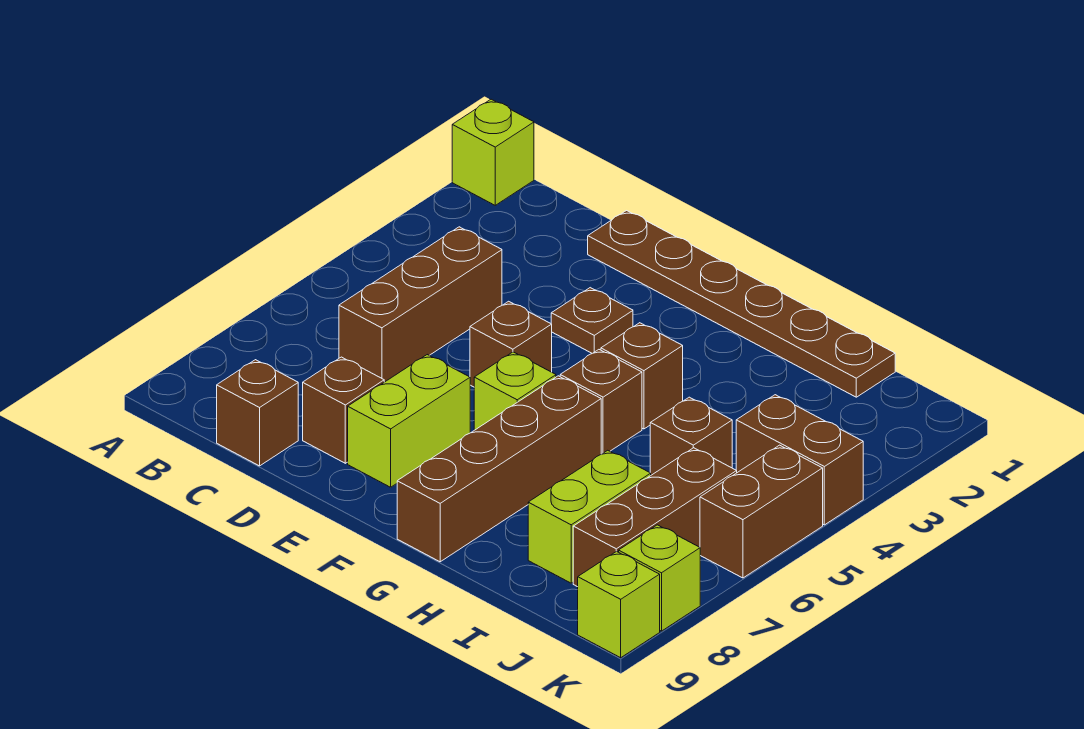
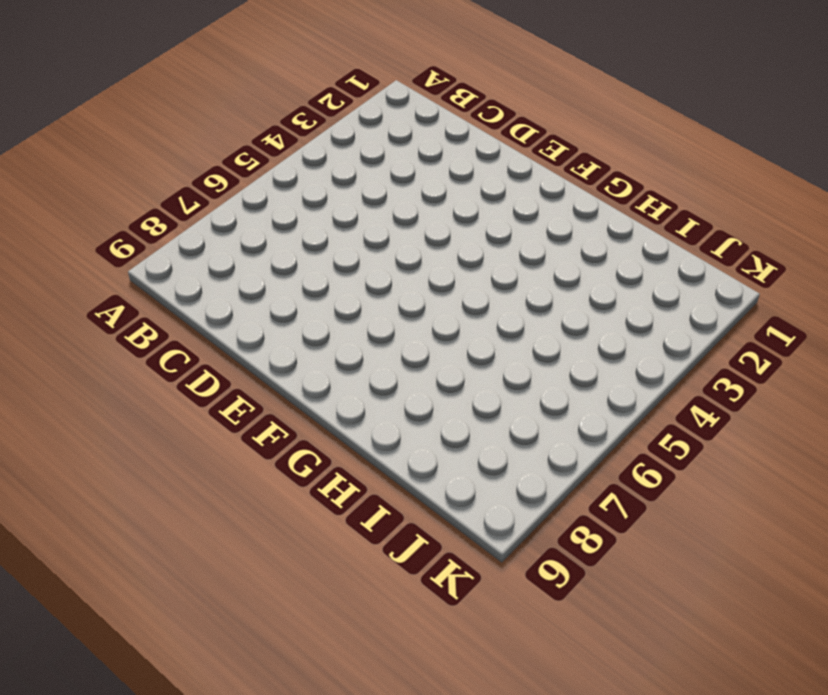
none -> lime brick A1 level 1
none -> brown brick C4:C6 level 1
none -> brown brick C9 level 1

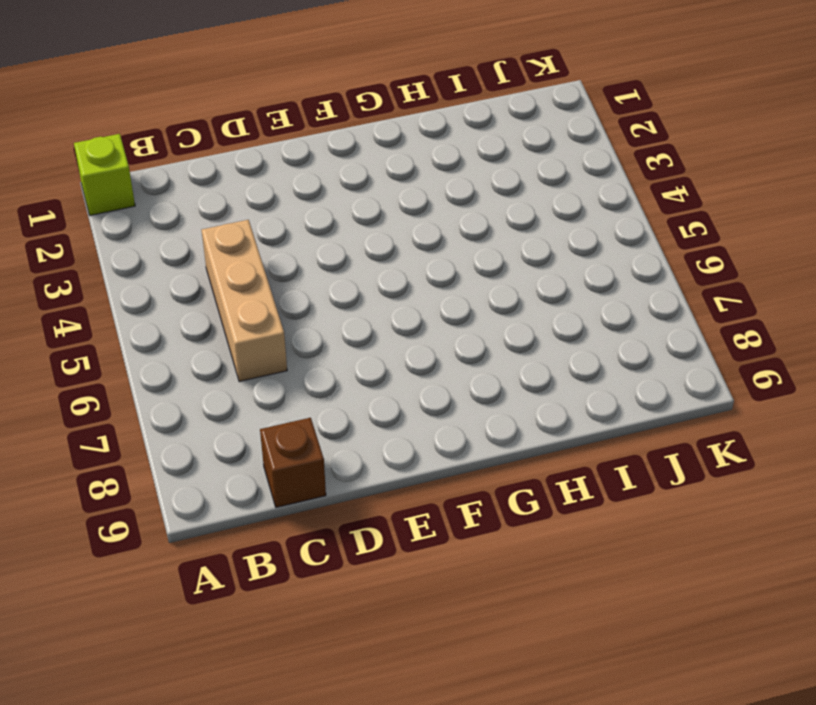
tan brick C4:C6 level 1 -> brown brick C4:C6 level 1
none -> brown plate D1:I1 level 1
none -> brown brick D8 level 1
none -> brown plate E3 level 1

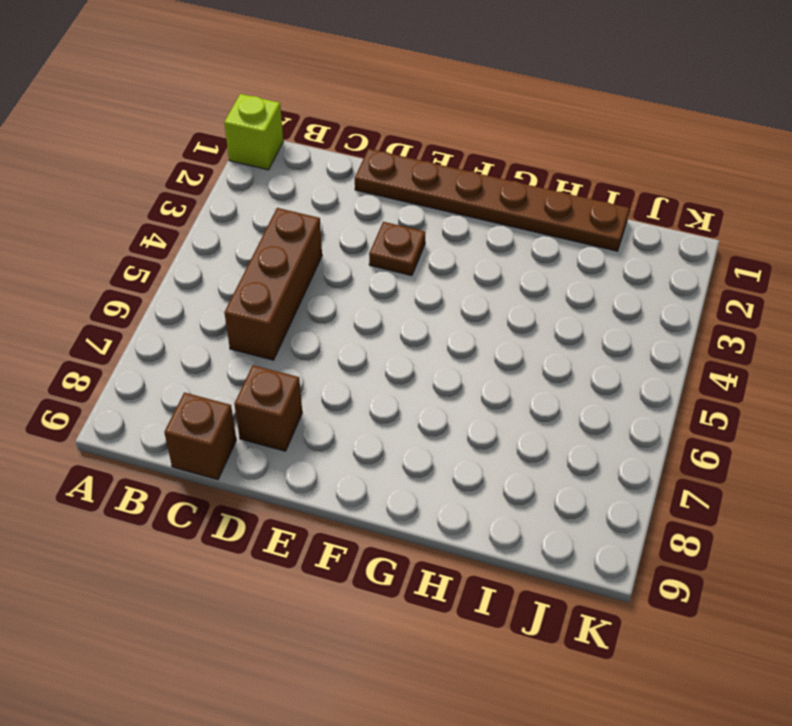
none -> brown brick E5 level 1
none -> lime brick E7:E8 level 1
none -> lime brick F6 level 1

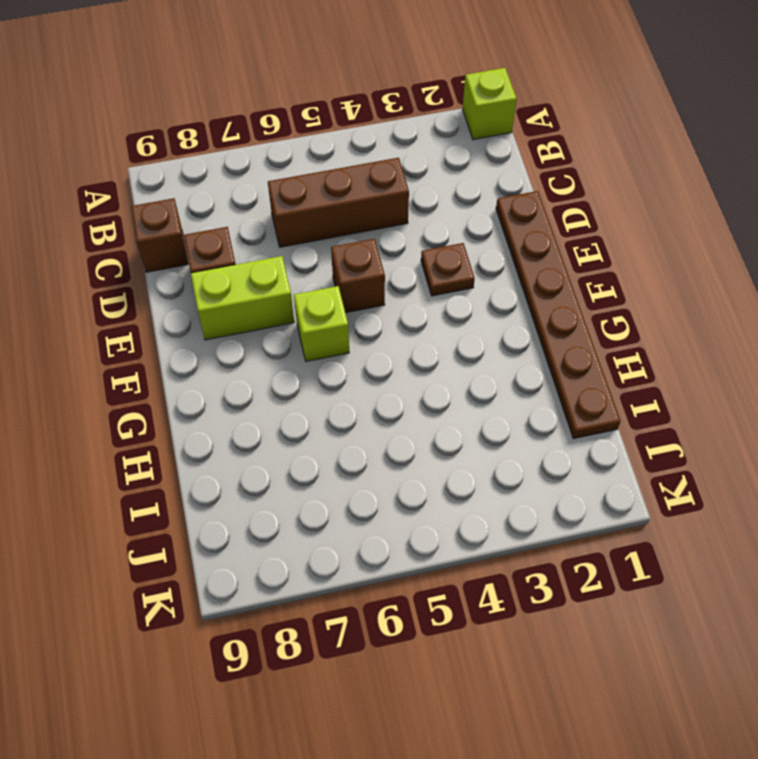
none -> brown brick G4 level 1
none -> brown brick G5 level 1
none -> brown brick G6:G9 level 1

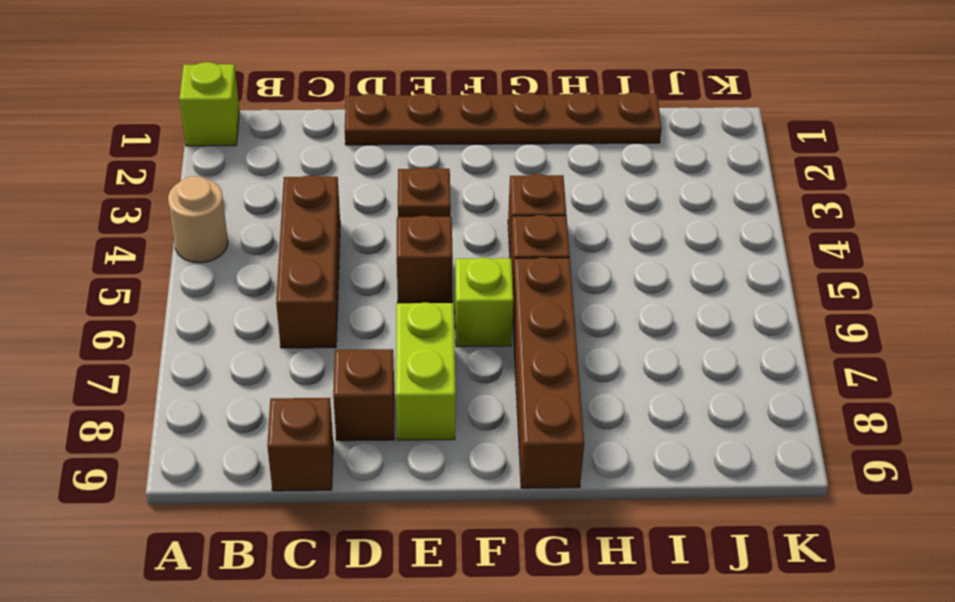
tan round brick A4 level 1 -> none
none -> brown brick I5 level 1
none -> lime brick I7:I8 level 1
none -> brown brick J4:K4 level 1

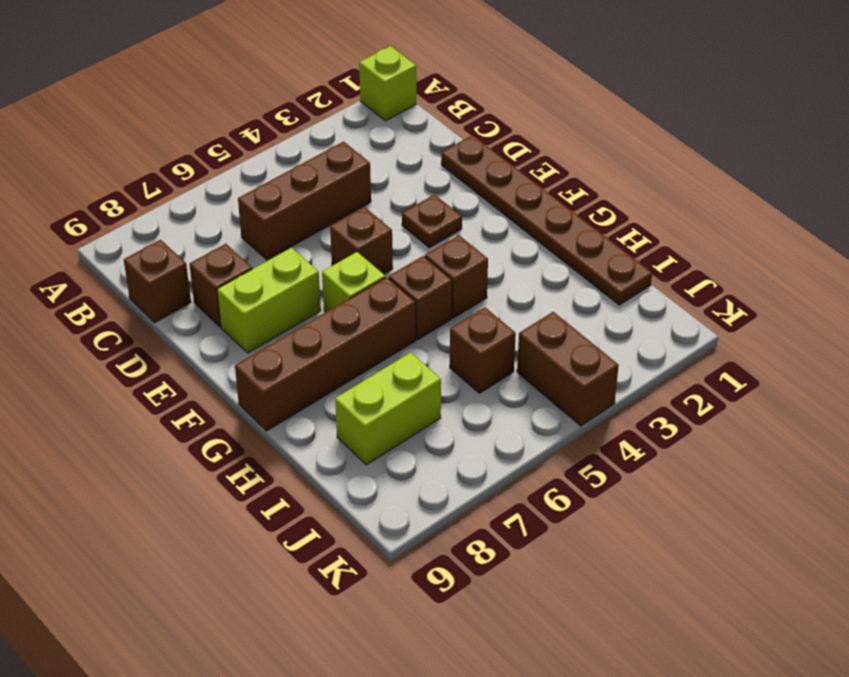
none -> brown brick J6:J8 level 1
none -> brown brick K5:K6 level 1
none -> lime brick K8 level 1

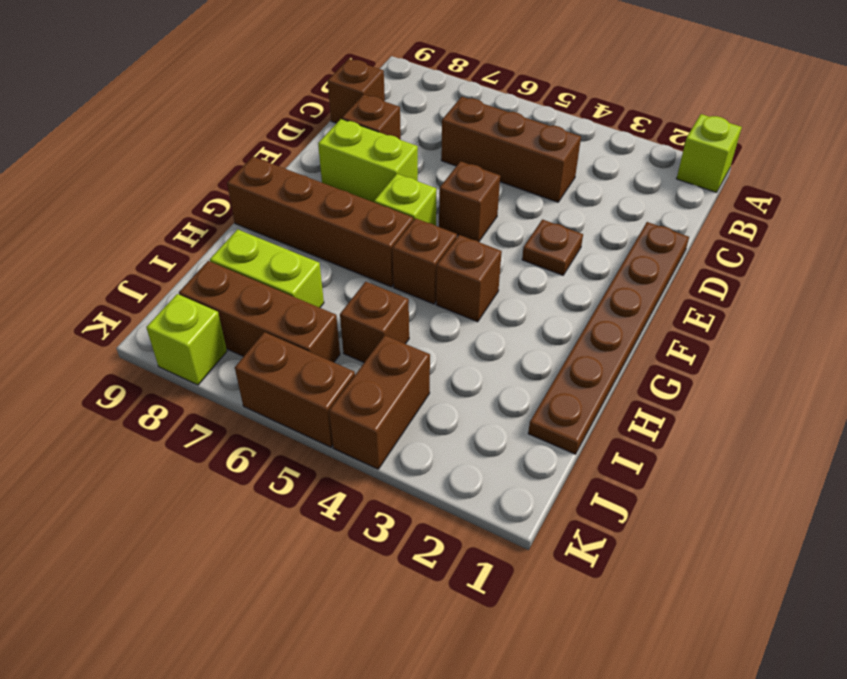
none -> lime brick K9 level 1

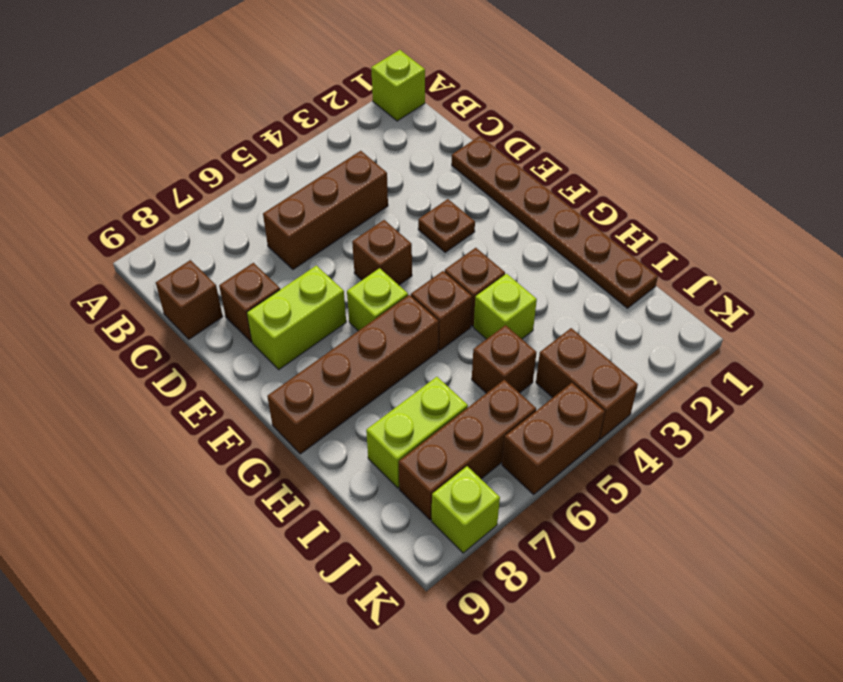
lime brick H4 level 1 -> lime brick K9 level 1

